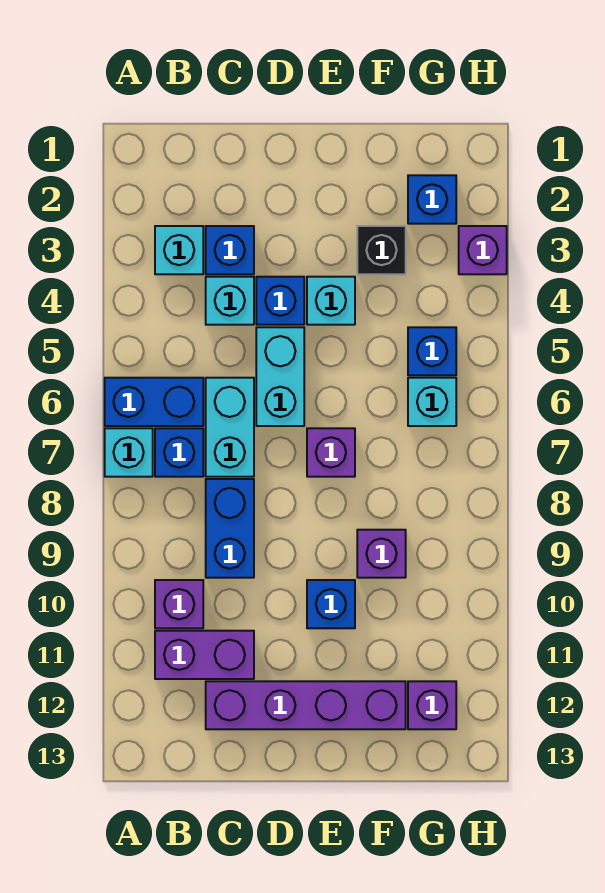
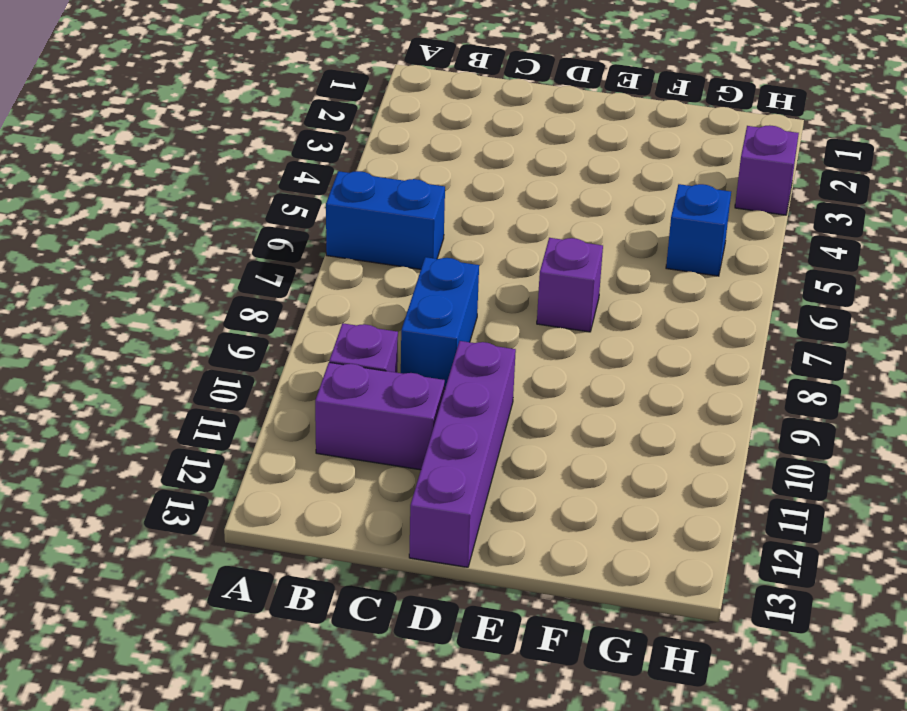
purple brick D10:D13 level 1 -> purple brick C12:F12 level 1
none -> cyan brick A7 level 1
none -> cyan brick B3 level 1
none -> blue brick B7 level 1

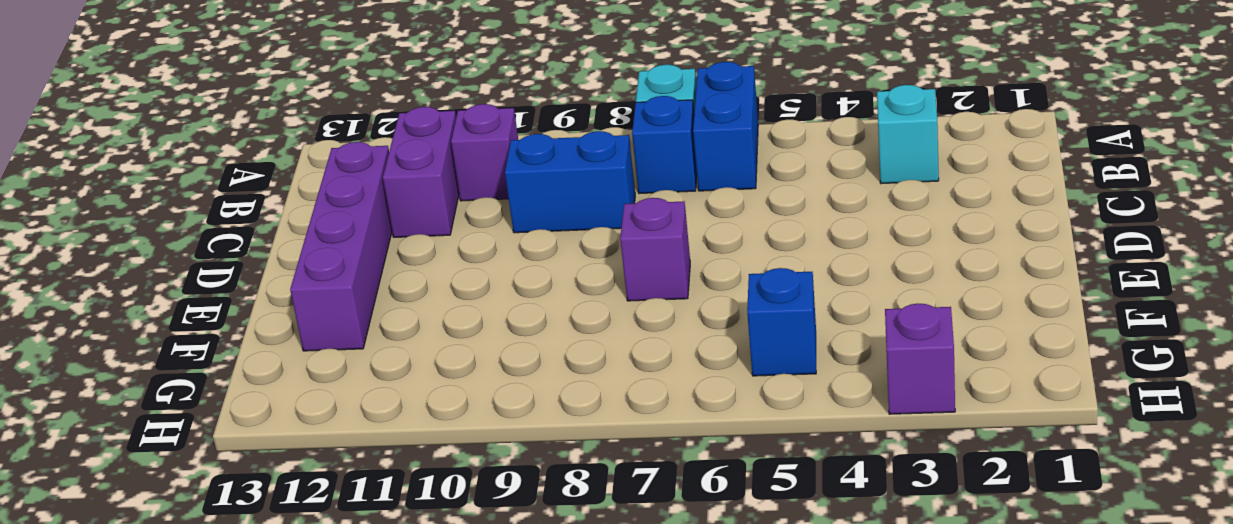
none -> blue brick C3 level 1
none -> cyan brick C4 level 1
none -> cyan brick C6:C7 level 1

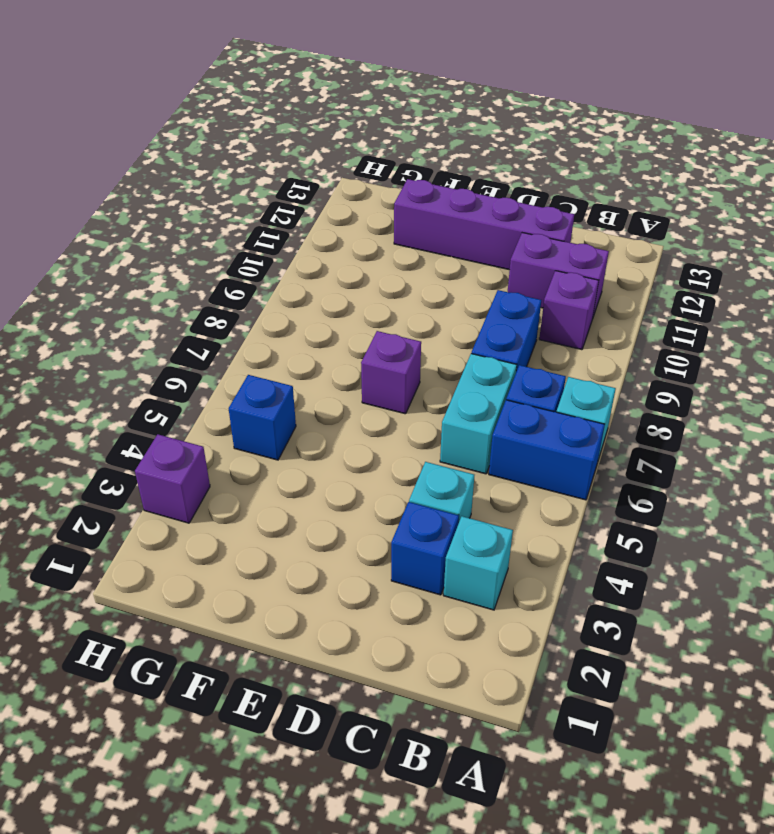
none -> blue brick D4 level 1
none -> cyan brick D5:D6 level 1
none -> cyan brick E4 level 1

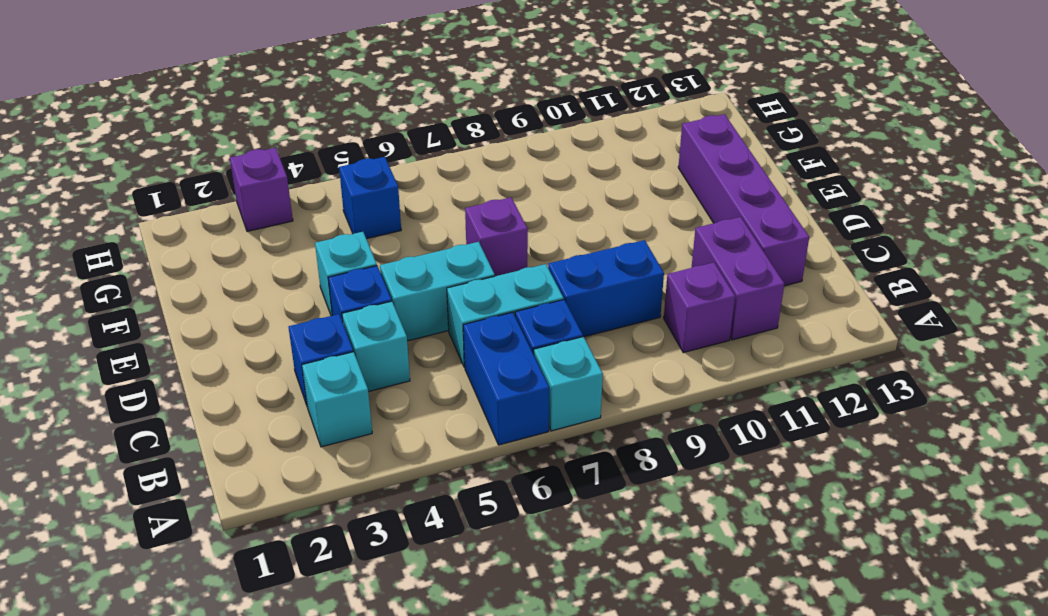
none -> blue brick E10 level 1
none -> black brick F3 level 1
none -> purple brick F9 level 1

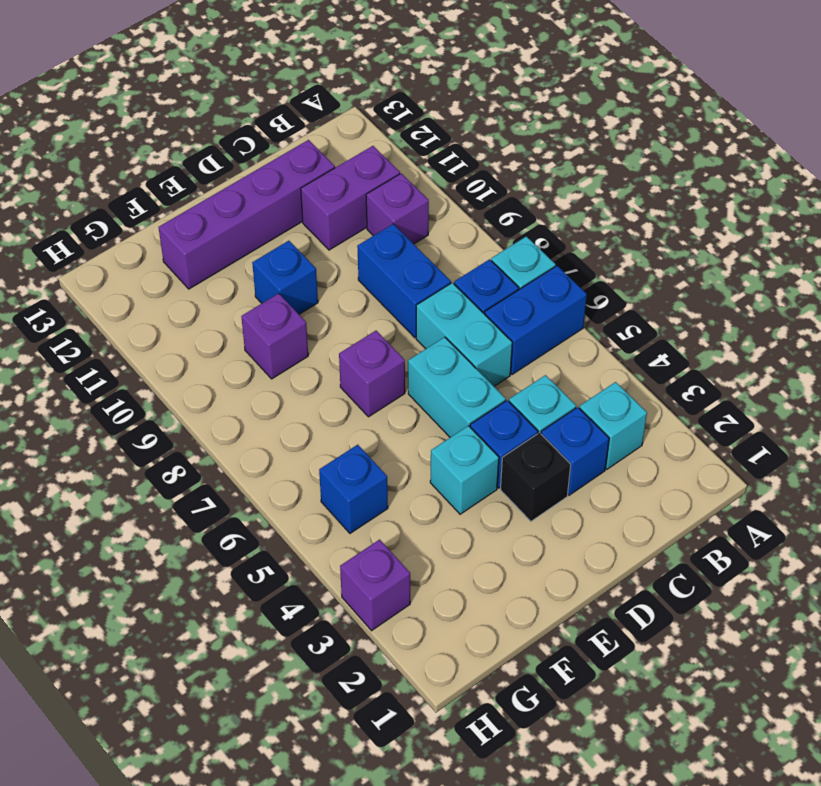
black brick D3 level 1 -> black brick F3 level 1
none -> blue brick G2 level 1
none -> cyan brick G6 level 1
none -> purple brick G12 level 1

